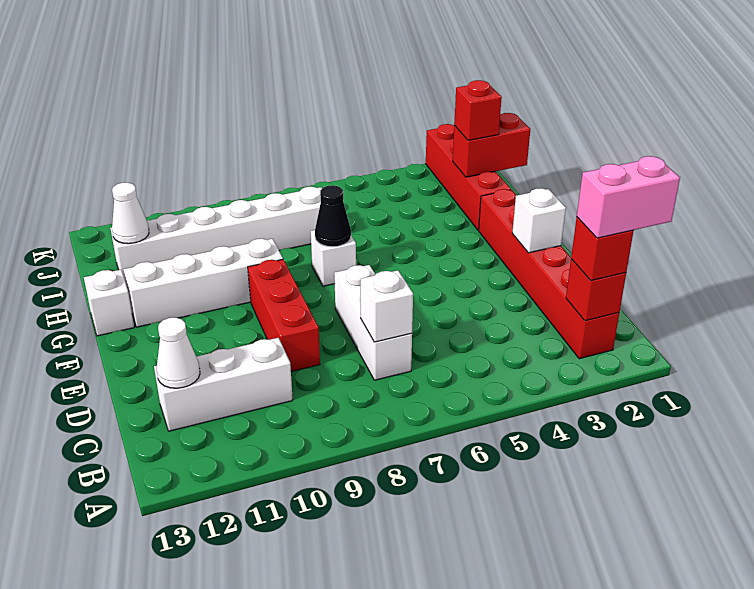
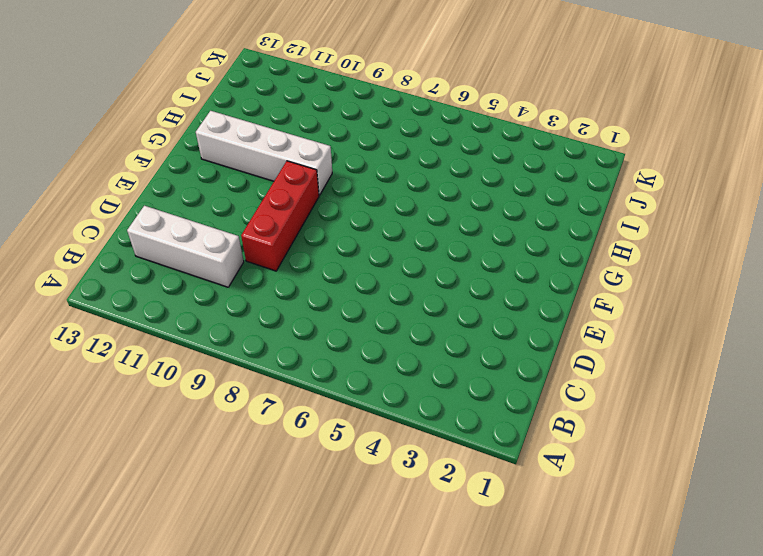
none -> red brick B2:G2 level 1
none -> white brick C7:E7 level 1
none -> white brick G7 level 1

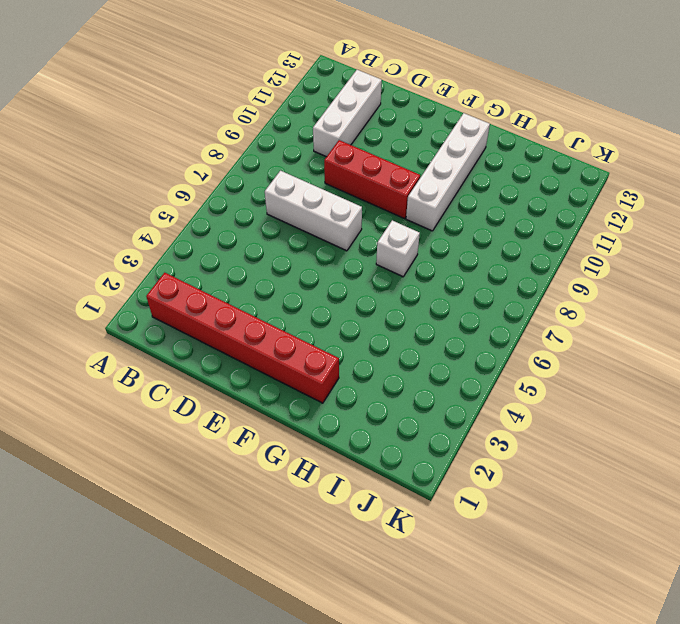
none -> white brick G13 level 1
none -> red brick H2:K2 level 1
none -> white brick I7:I12 level 1

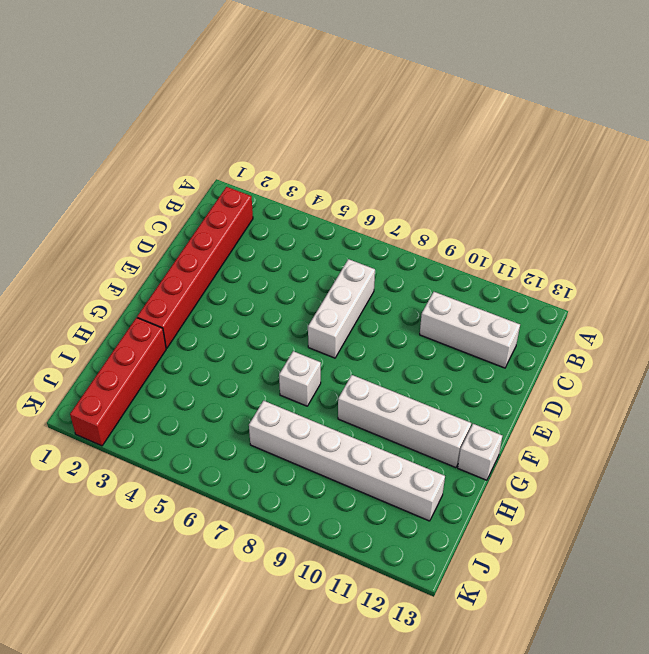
none -> red brick D9:F9 level 1
none -> red brick B2 level 2
none -> white brick C7 level 2

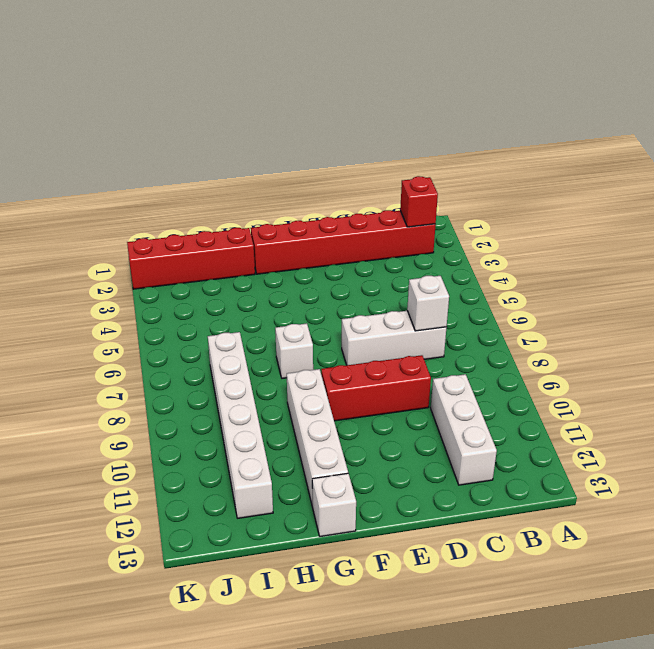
none -> white cone C12 level 2
none -> white brick E2 level 2
none -> black cone G7 level 2

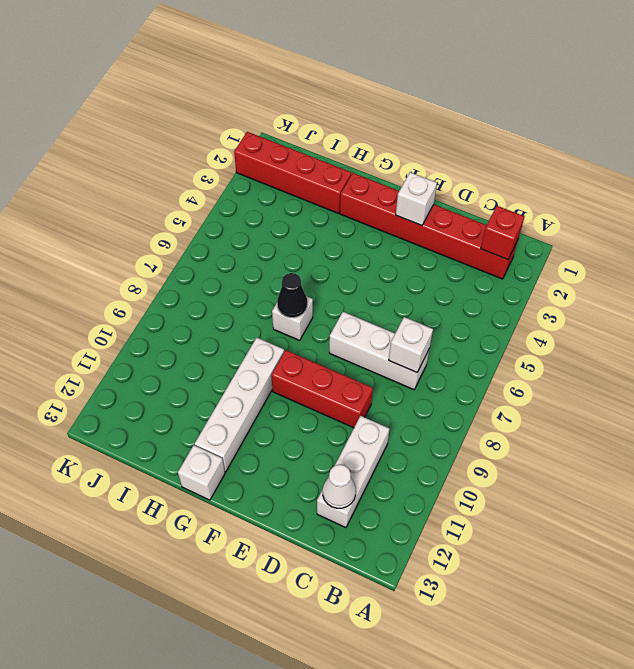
none -> white brick I7:I12 level 1
none -> red brick I1:I2 level 2
none -> white cone I12 level 2

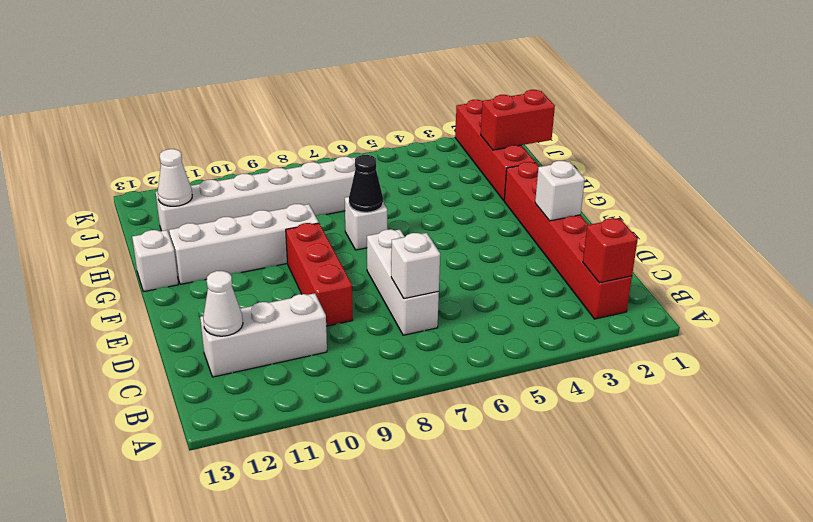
none -> red brick B2 level 3
none -> red brick I2 level 3
none -> pink brick B1:B2 level 4

